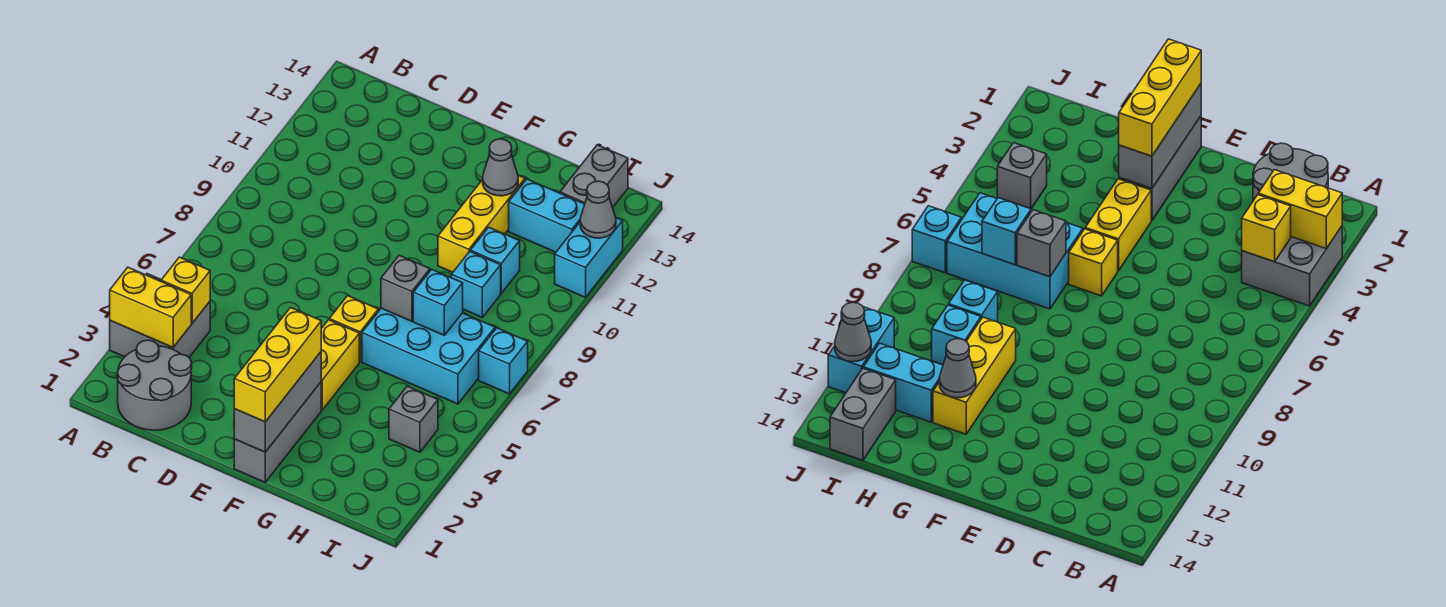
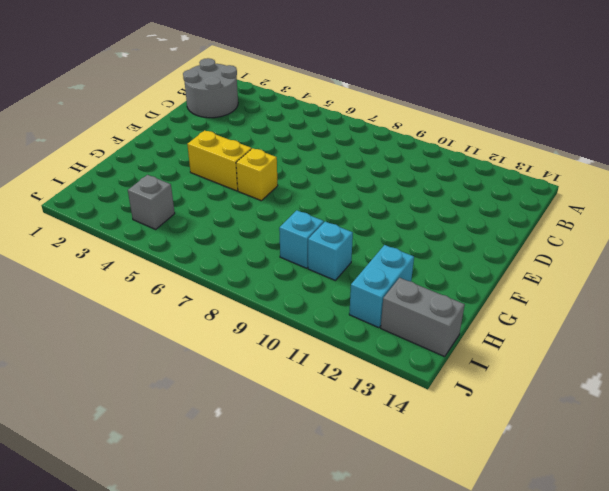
none -> grey brick A3:B4 level 1
none -> grey brick F1:F3 level 1
none -> cyan brick G6:I7 level 1

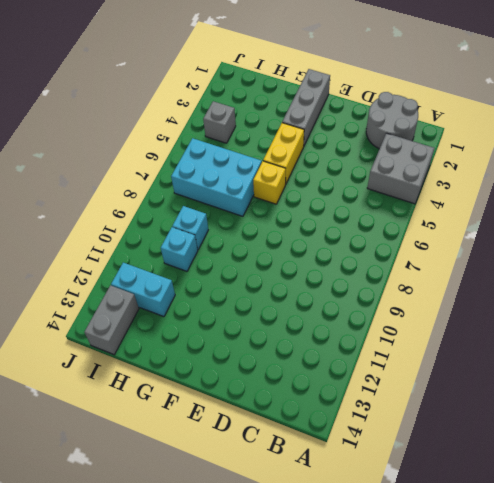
none -> yellow brick G10:G12 level 1
none -> cyan brick J7 level 1
none -> cyan brick J11:J12 level 1

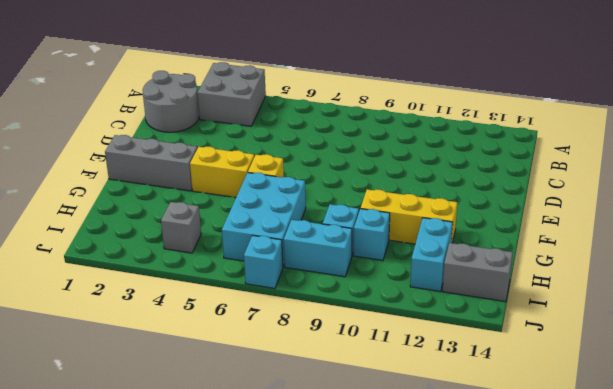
cyan brick I8:I9 level 1 -> cyan brick J11:J12 level 1
none -> yellow brick A3:B3 level 2
none -> yellow brick B4 level 2
none -> grey brick F1:F3 level 2

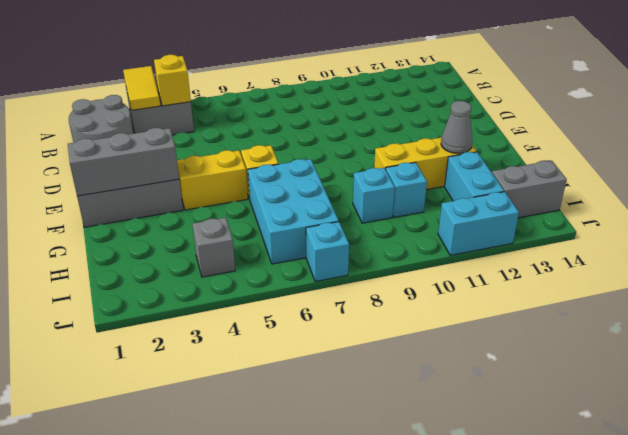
yellow tile A3:B3 level 2 -> yellow brick A3:B3 level 2
none -> grey brick G7 level 2
none -> cyan brick H7 level 2
none -> grey cone J12 level 2

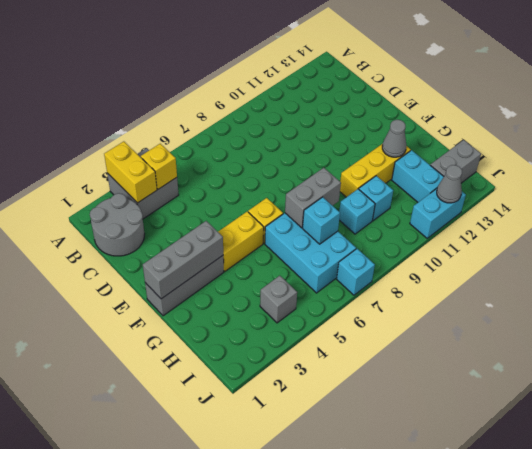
grey brick G7:G8 level 2 -> grey brick G7 level 2
none -> yellow brick F1:F3 level 3

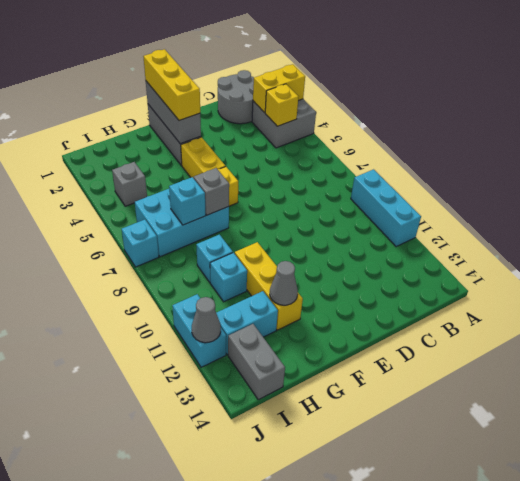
cyan brick A9:A11 level 1 -> none

